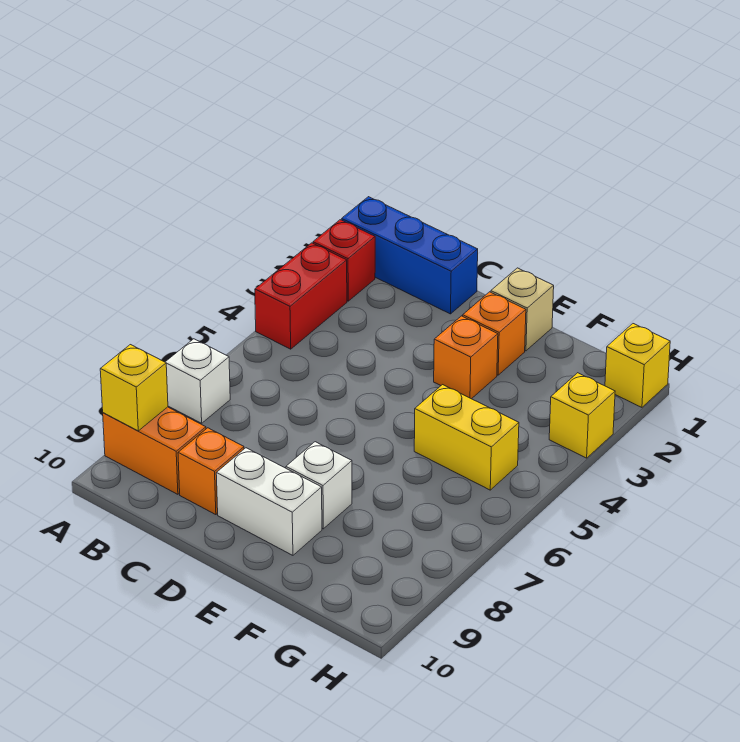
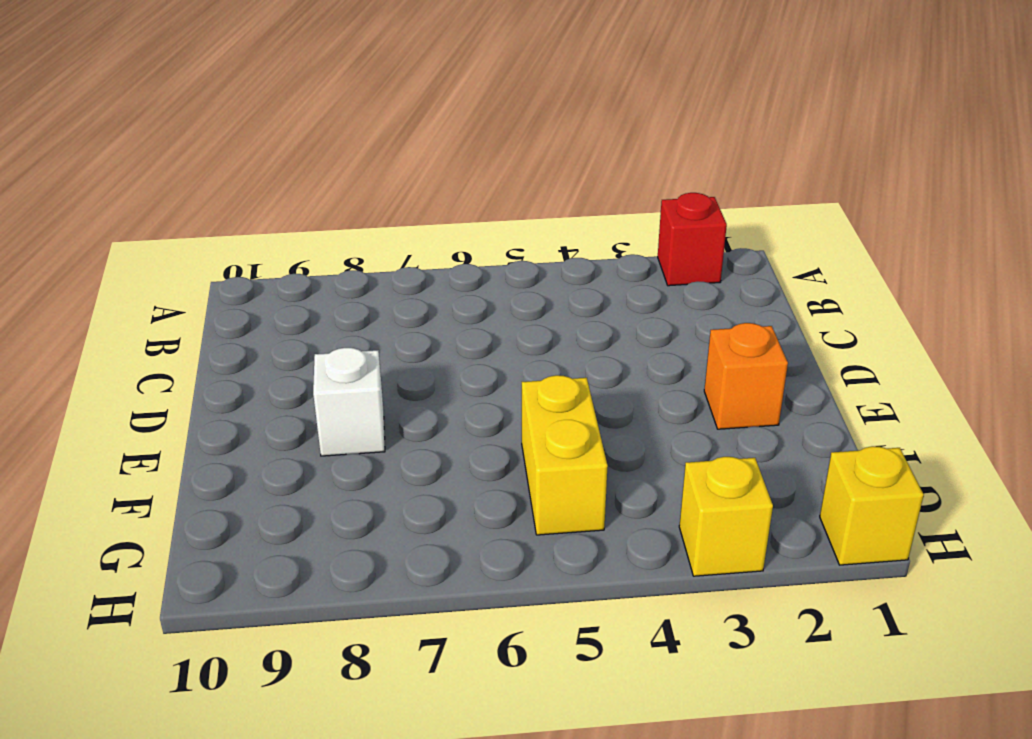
none -> blue brick A1:C1 level 1
none -> red brick A3:A4 level 1
none -> white brick A7 level 1

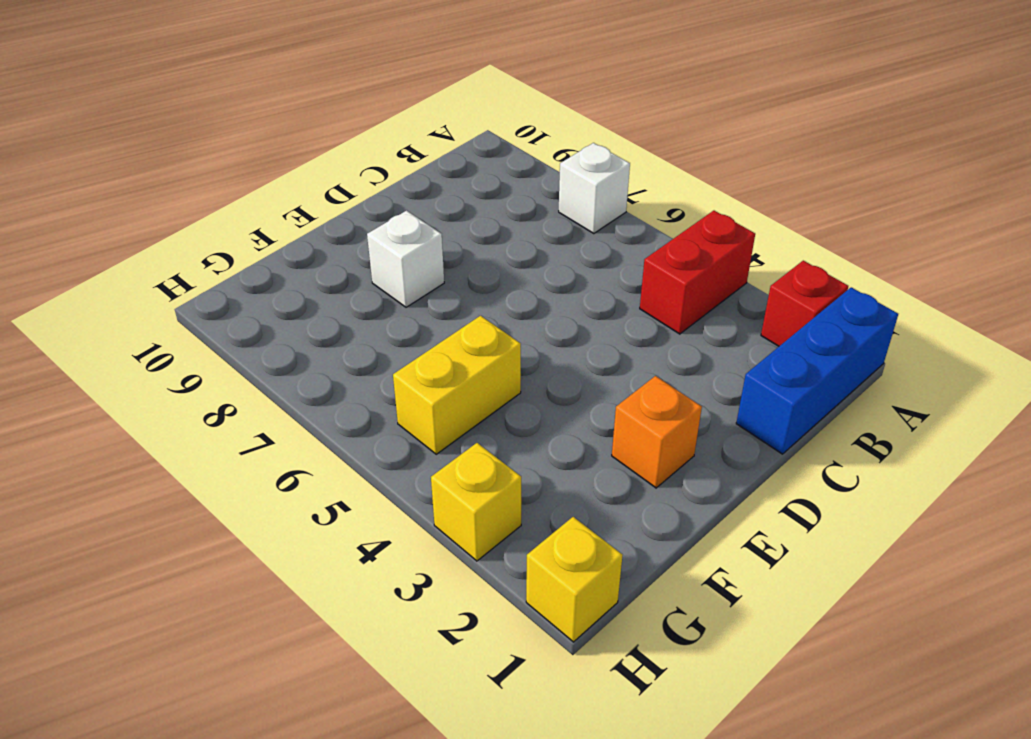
red brick A4:B4 level 1 -> red brick A3:A4 level 1
none -> orange brick A9:B9 level 1
none -> orange brick C9 level 1
none -> white brick D9:E9 level 1

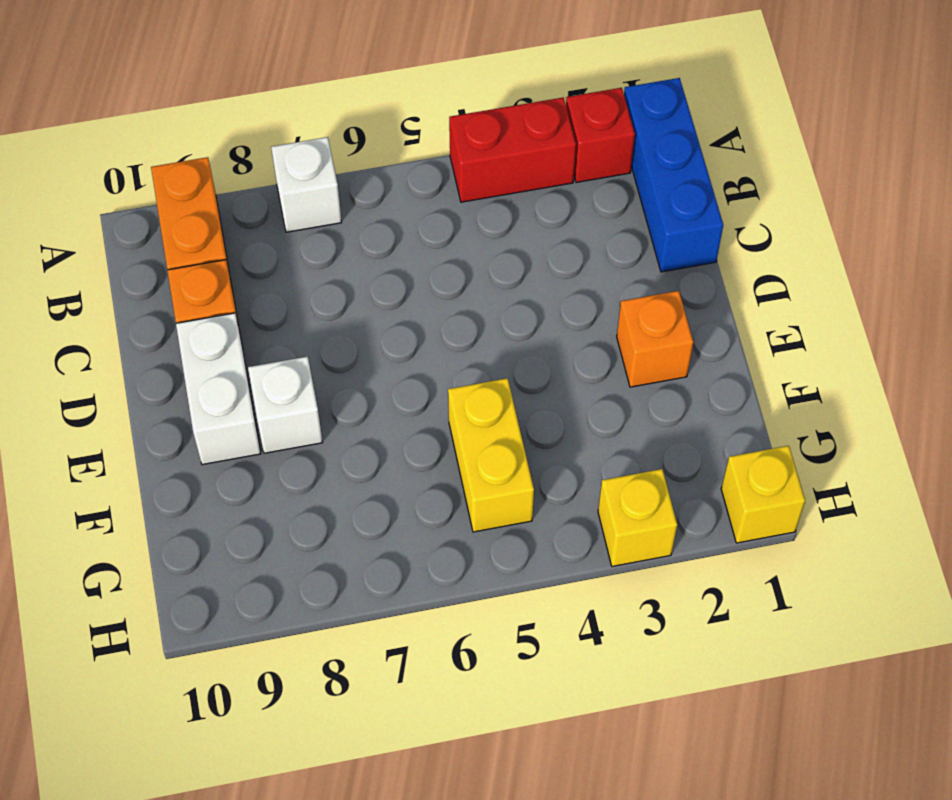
none -> tan brick E1 level 1
none -> orange brick E3 level 1
none -> yellow brick A9 level 2

